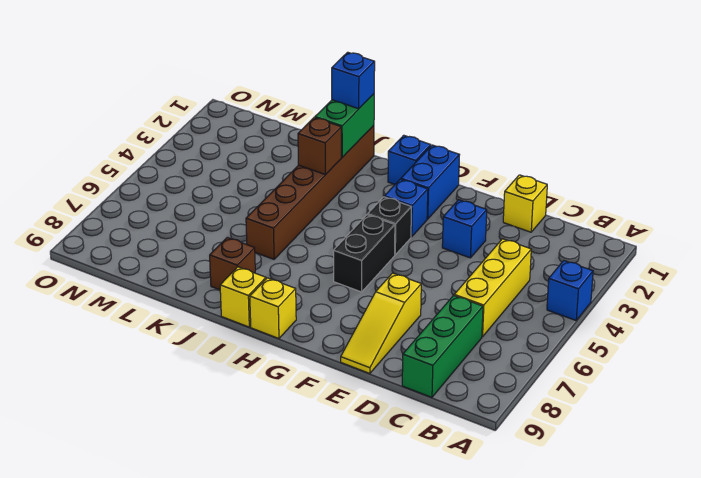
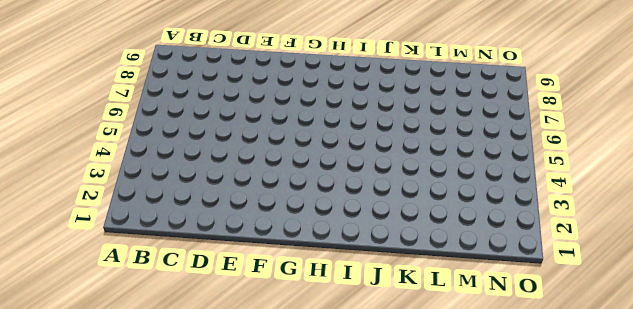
none -> blue brick A4 level 1
none -> yellow brick C4:C6 level 1
none -> green brick C7:C9 level 1

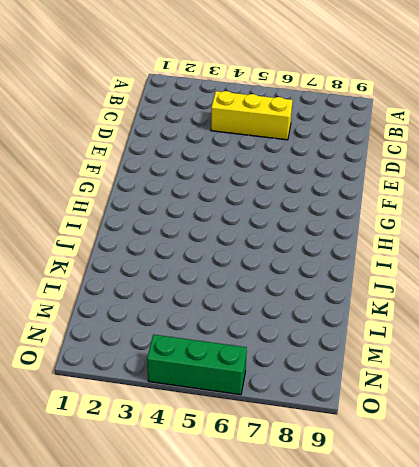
green brick O4:O6 level 1 -> green brick C7:C9 level 1
none -> blue brick A4 level 1
none -> yellow brick D1 level 1
none -> blue brick E3 level 1

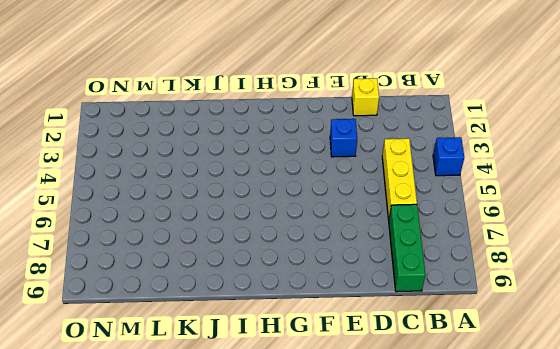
none -> yellow slope E7:E9 level 1 top 7
none -> blue brick G1:G2 level 1
none -> blue brick G3 level 1

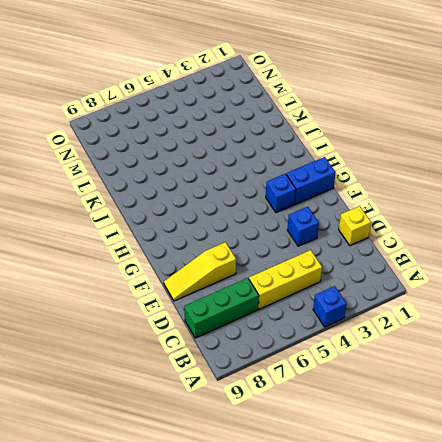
none -> black brick G4 level 1
none -> black brick G5:G6 level 1
none -> blue brick H1 level 1

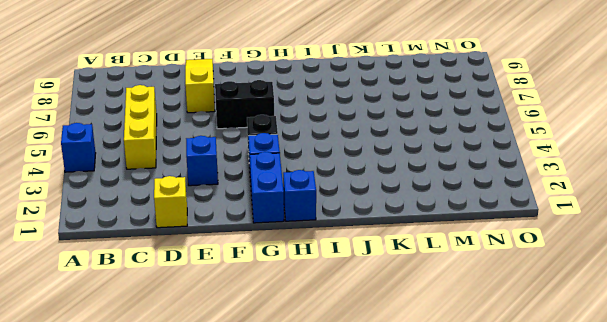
black brick F6:G6 level 1 -> black brick G5:G6 level 1
none -> green brick C7:C9 level 1
none -> yellow brick H9 level 1
none -> yellow brick I9 level 1

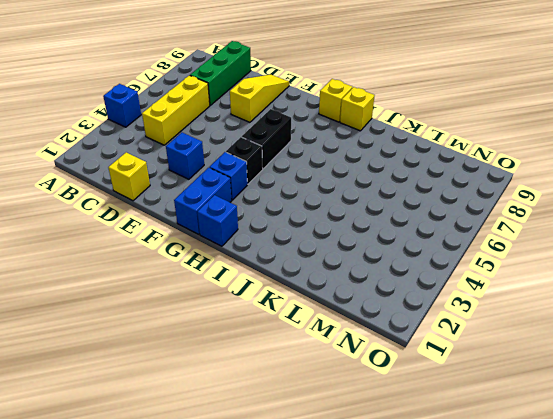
none -> brown brick J1:J6 level 1
none -> brown brick J8 level 1
none -> green brick J1:J2 level 2

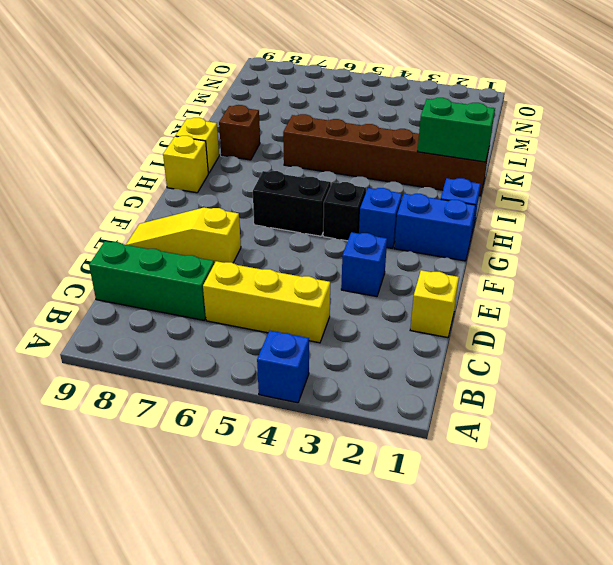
none -> brown brick J3 level 2
none -> blue brick J1 level 3

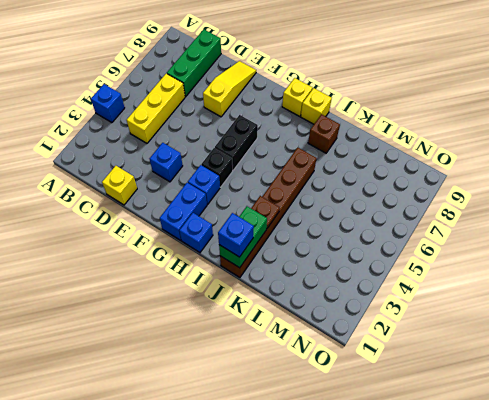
brown plate J3 level 2 -> brown brick J3 level 2

